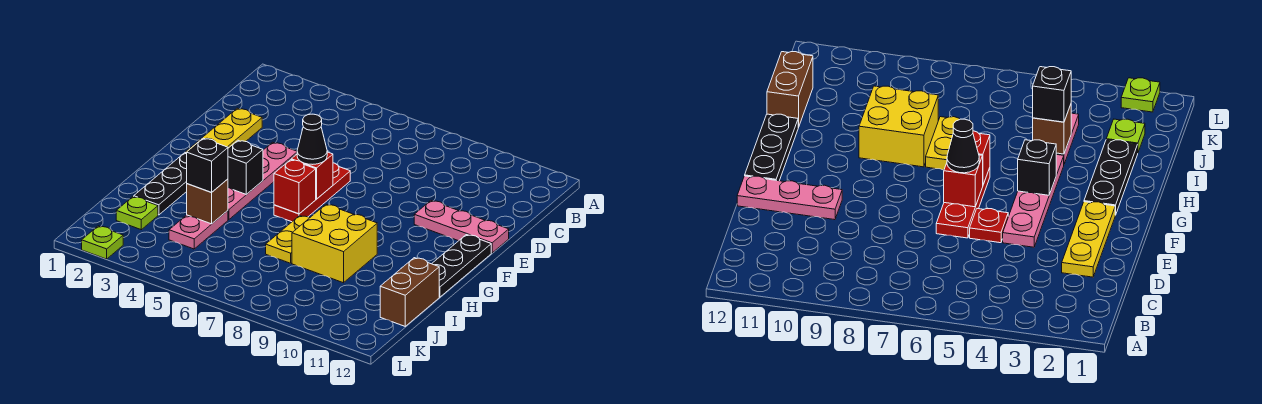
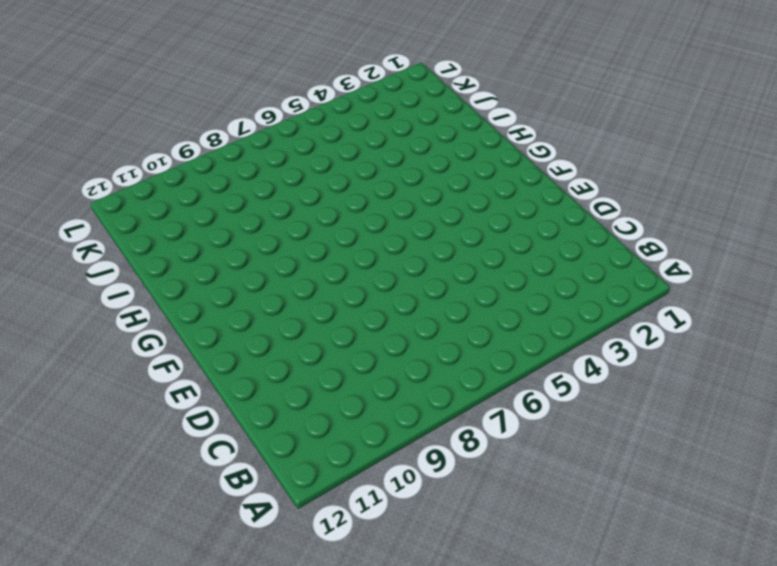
none -> yellow plate D2:F2 level 1
none -> pink plate E4:H4 level 1
none -> red plate E5 level 1

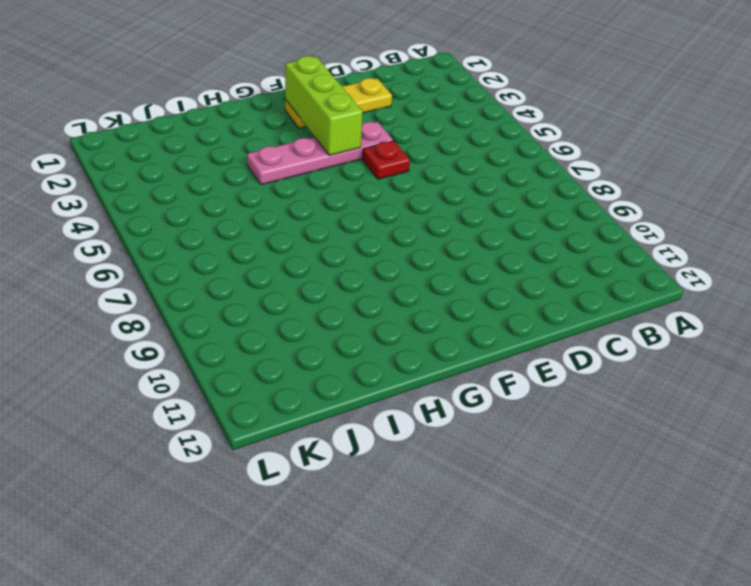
lime brick F2:F4 level 2 -> none
none -> red plate E6:G6 level 1
none -> pink plate E10:E12 level 1
none -> black plate F12:H12 level 1

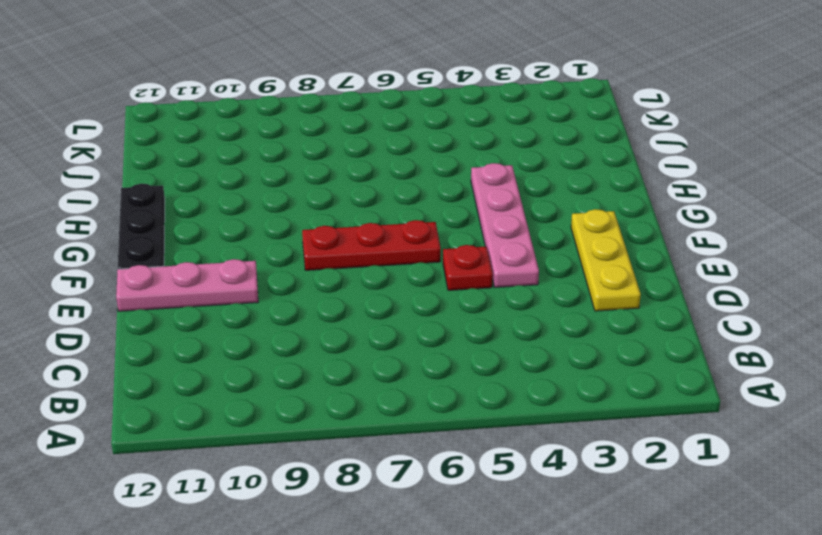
red plate F6:F8 level 1 -> red plate E6:G6 level 1
none -> black plate G2:I2 level 1
none -> yellow plate H7:I7 level 1
none -> yellow brick H8:I9 level 1

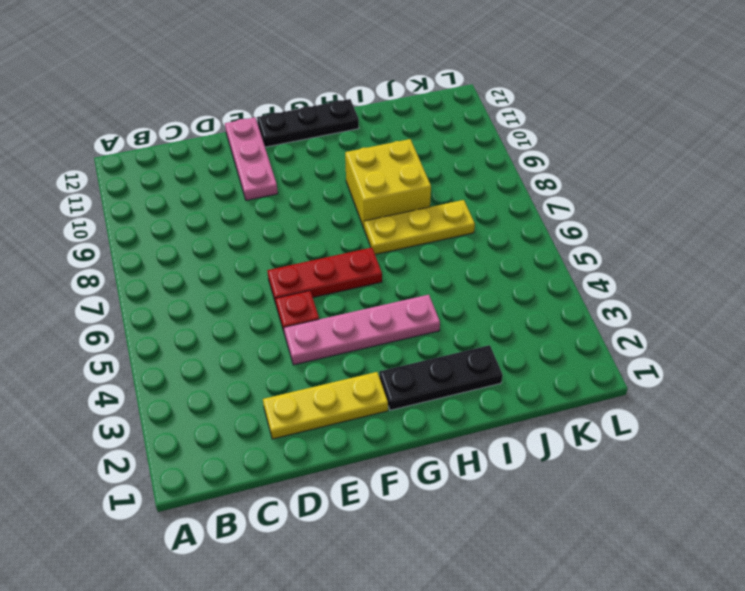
yellow plate H7:J7 level 1 -> yellow plate H7:I7 level 1
none -> pink plate I4:J4 level 1
none -> brown brick I12:J12 level 1
none -> lime plate J2 level 1

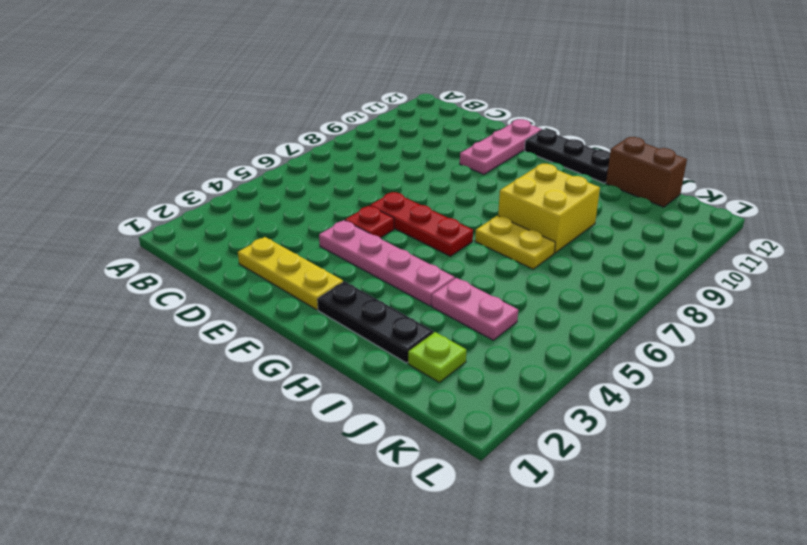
none -> lime plate L2 level 1
none -> red brick F6 level 2
none -> black brick G4 level 2

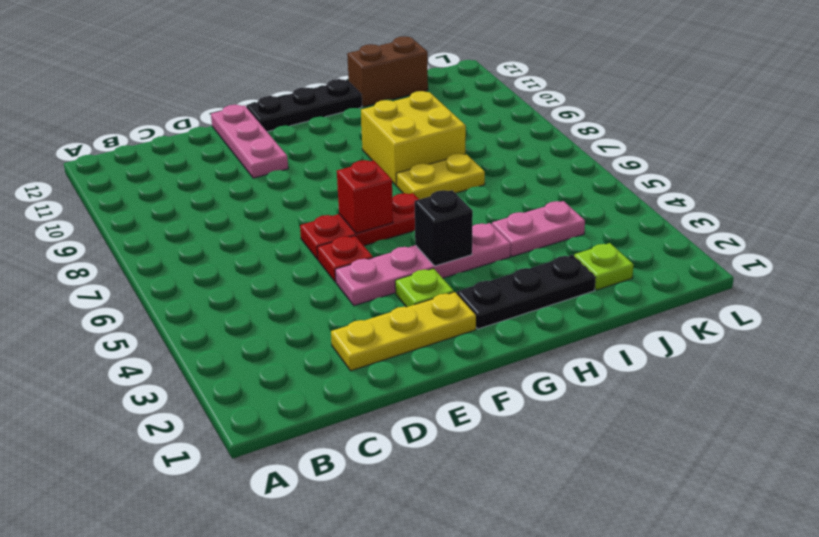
lime plate F3 level 1 -> lime plate L2 level 1
none -> red brick G6 level 2
none -> brown brick I4 level 2
none -> black cone F6 level 3

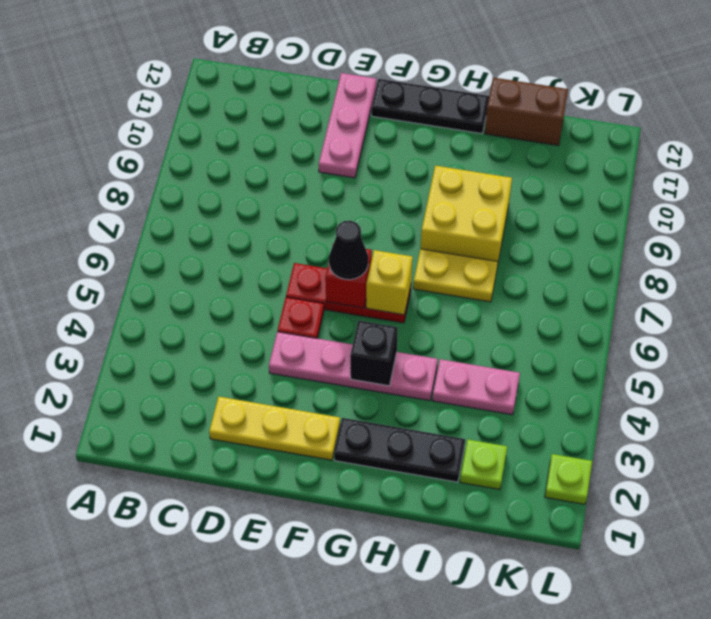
yellow brick G6 level 2 -> red brick G6 level 2
none -> brown brick I4 level 2
none -> black brick I4 level 3

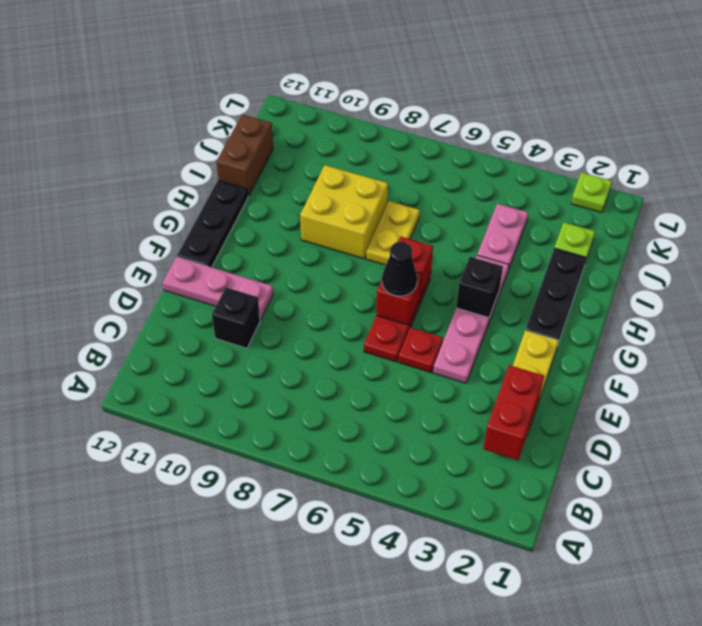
red brick C2:D2 level 2 -> none
black brick D10 level 1 -> black brick I4 level 3
none -> brown brick I4 level 2

